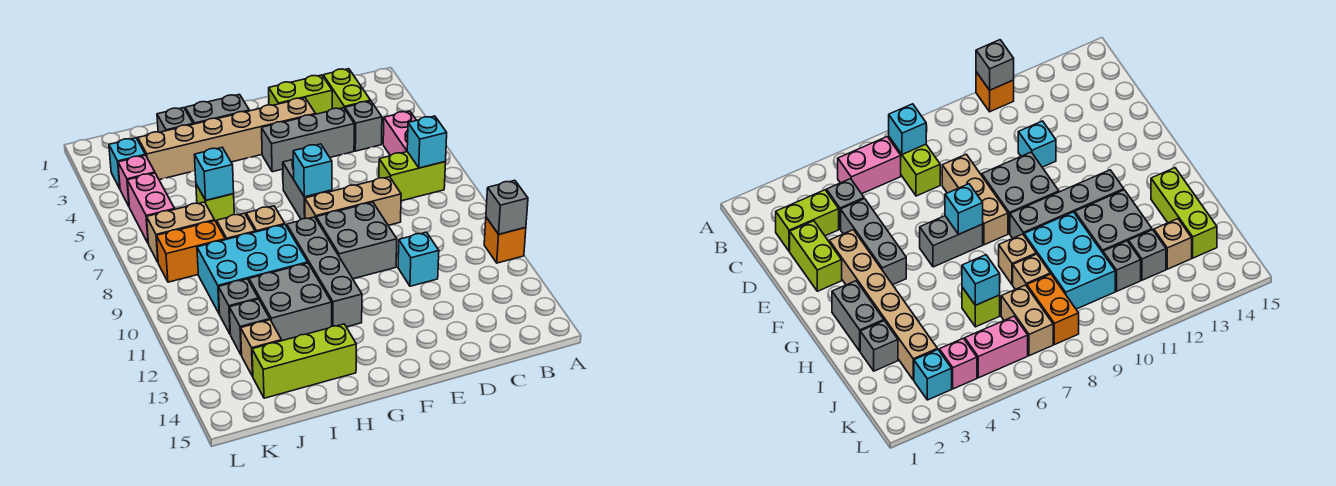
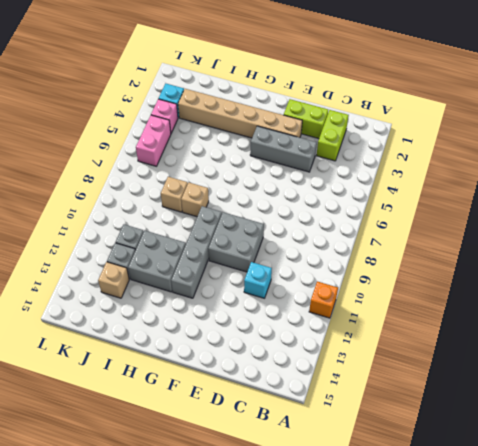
none -> pink brick B5:B6 level 1
none -> lime brick B7:C7 level 1
none -> grey brick C4 level 1
none -> tan brick D8:F8 level 1

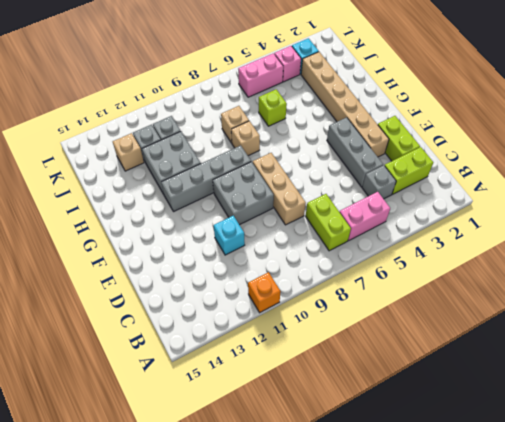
none -> grey brick F6:F7 level 1
none -> grey brick G2:H2 level 1
none -> cyan brick H9:J10 level 1
none -> lime brick H14:J14 level 1

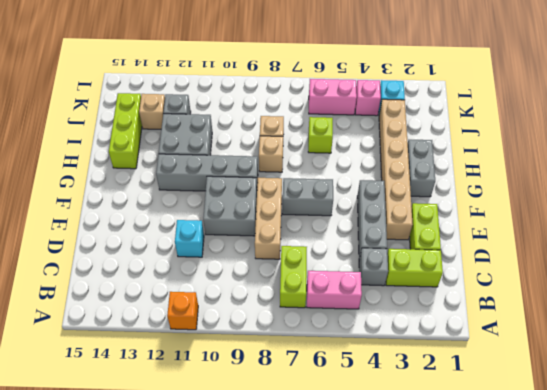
none -> cyan brick H9:J10 level 1
none -> grey brick I2 level 1
none -> tan brick J7:K7 level 1
none -> orange brick J8:K8 level 1

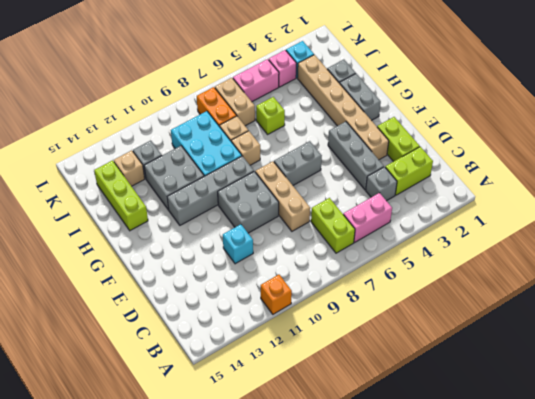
none -> grey brick J11 level 1
none -> grey brick A11 level 2
none -> cyan brick B7 level 2
none -> cyan brick F7 level 2

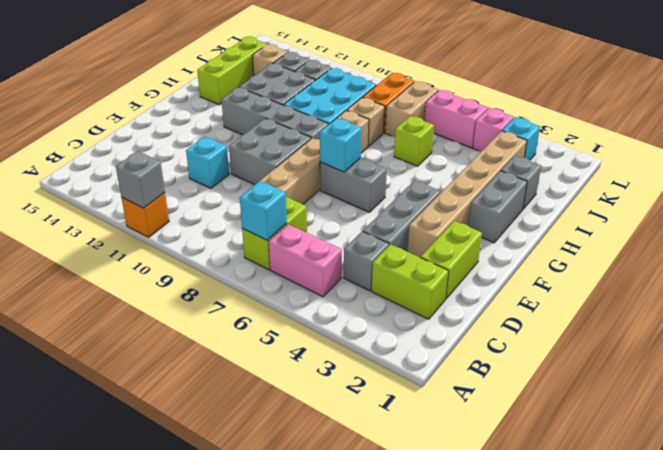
none -> cyan brick I6 level 2

